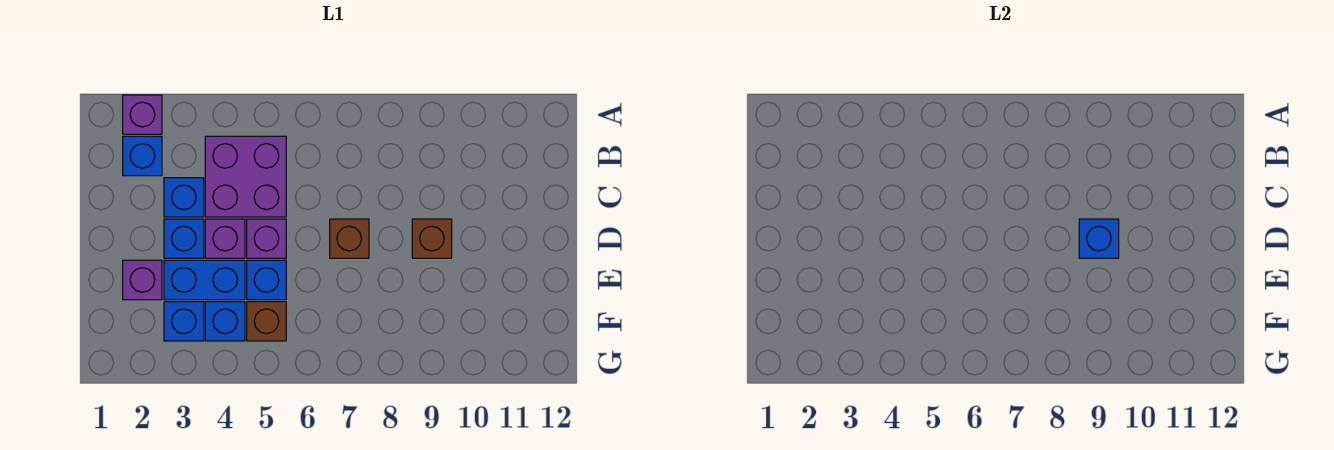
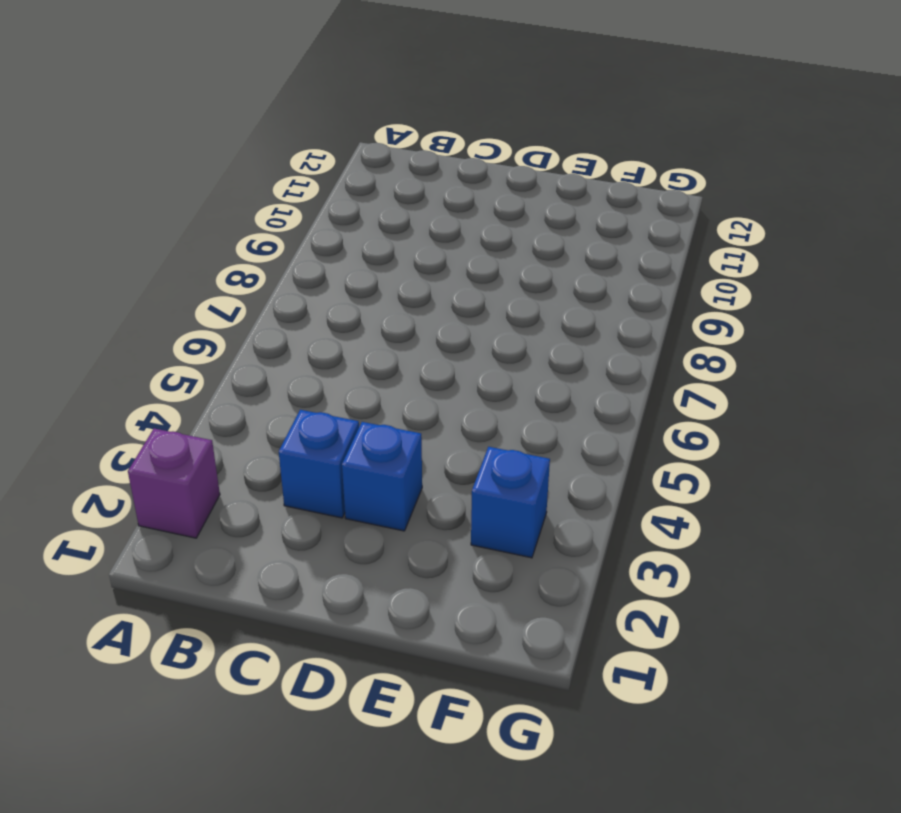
none -> blue brick B2 level 1
none -> purple brick B4:C5 level 1
none -> purple brick D4 level 1

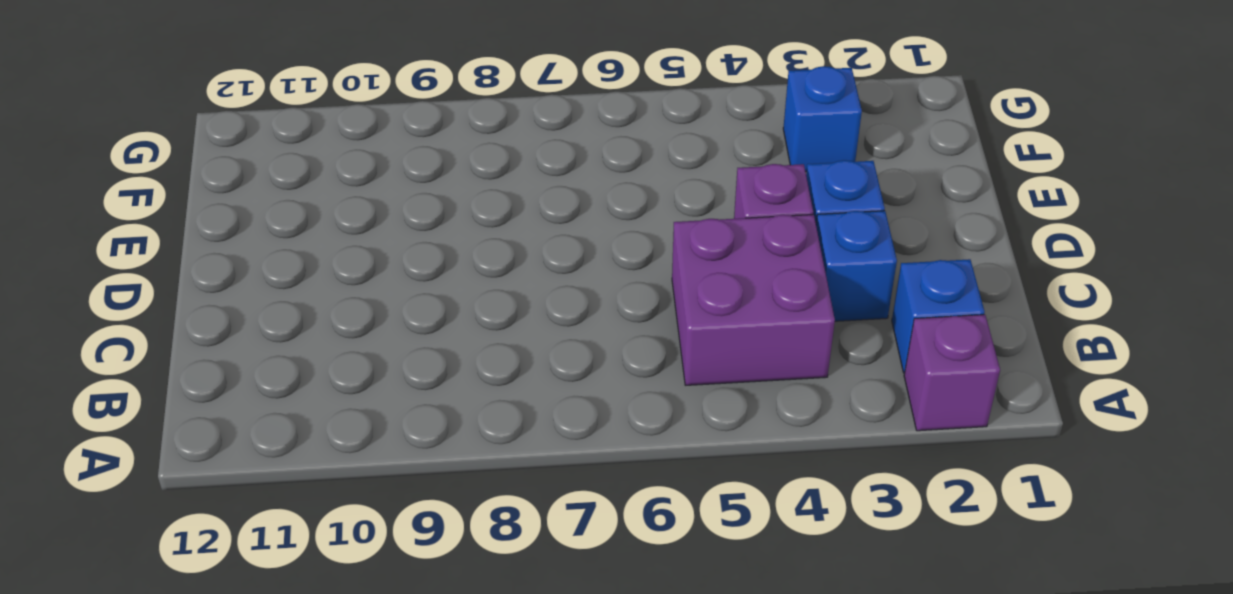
none -> purple brick D5 level 1
none -> brown brick D7 level 1
none -> brown brick D9 level 1

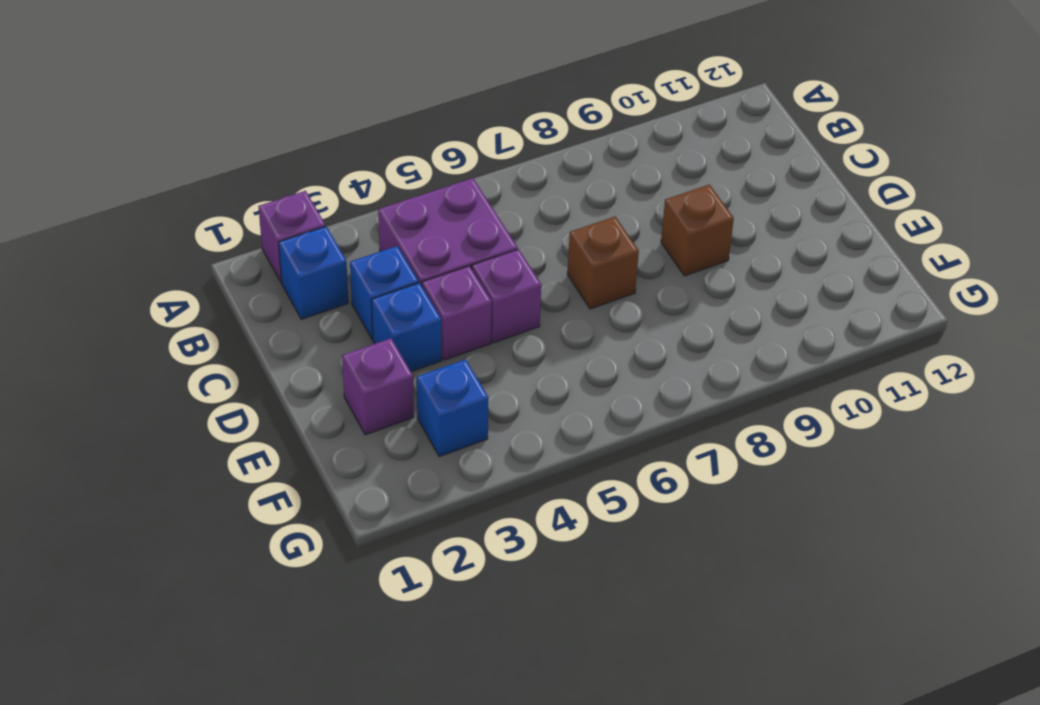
none -> blue brick E3:E4 level 1
none -> blue brick E5 level 1
none -> blue brick F4 level 1

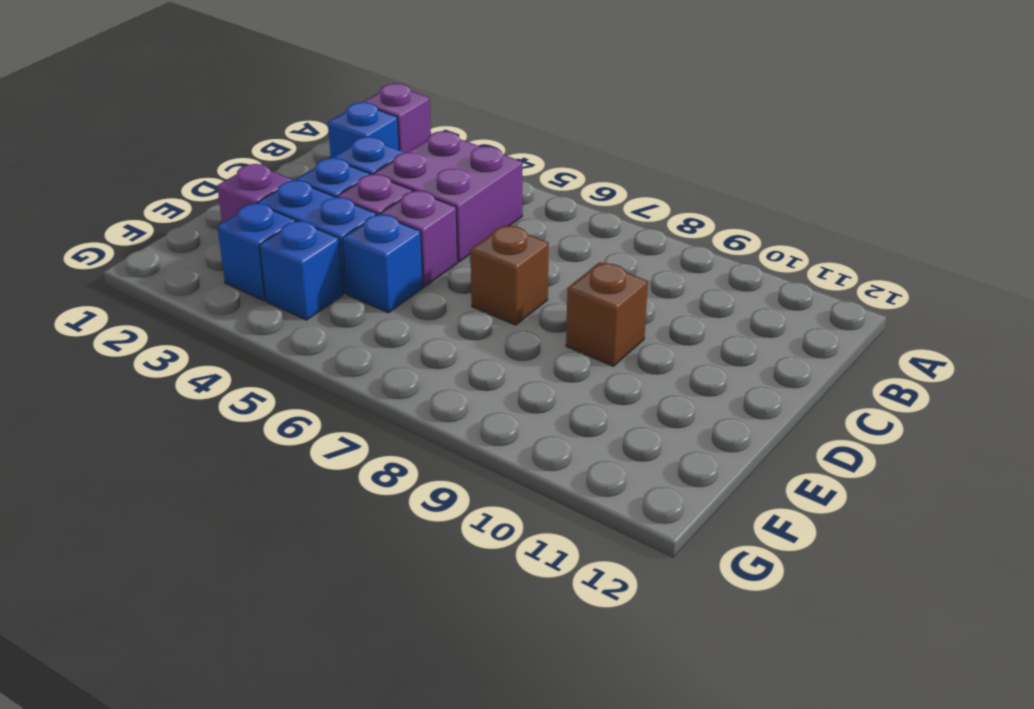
none -> brown brick F5 level 1
none -> blue brick D9 level 2

